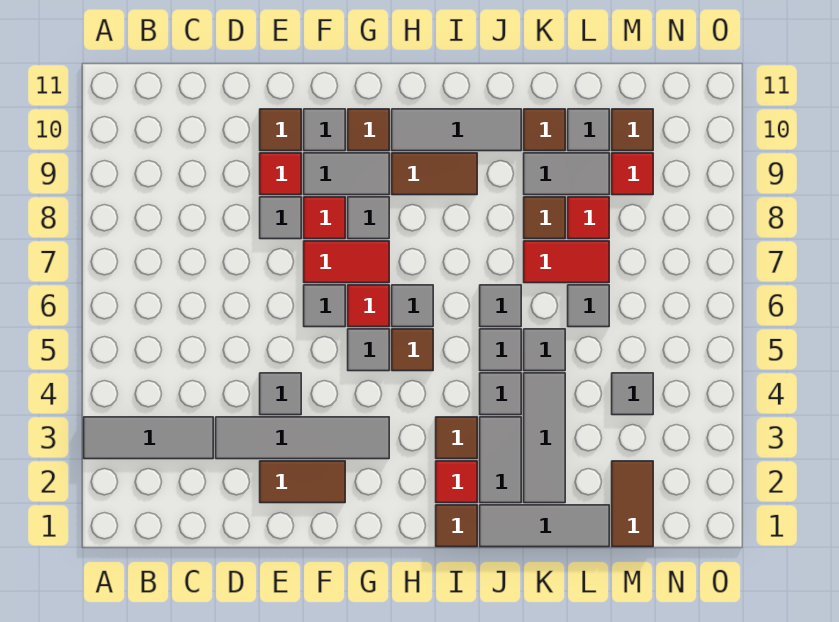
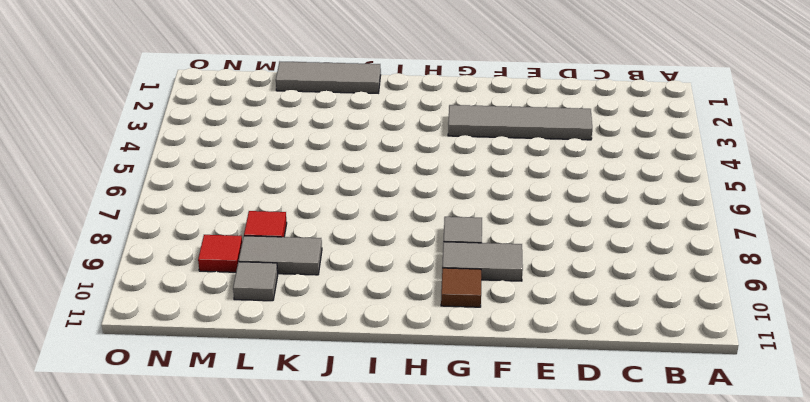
none -> grey tile A3:C3 level 1
none -> brown tile E2:F2 level 1
none -> grey tile E4 level 1
none -> grey tile E8 level 1

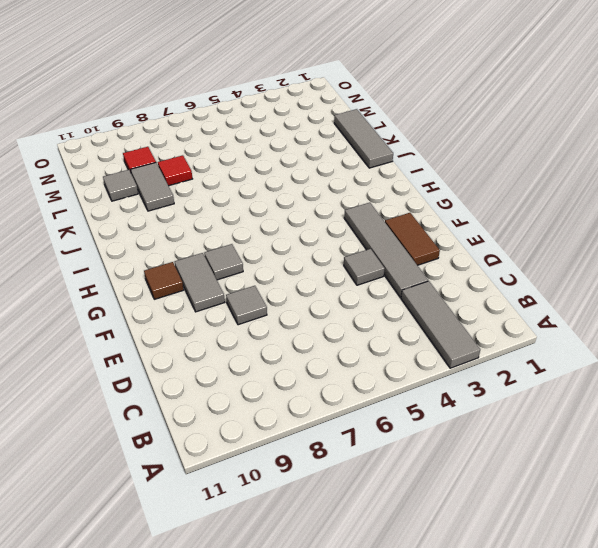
none -> red tile E9 level 1
none -> brown tile E10 level 1
none -> grey tile F6 level 1
none -> red tile F7:G7 level 1

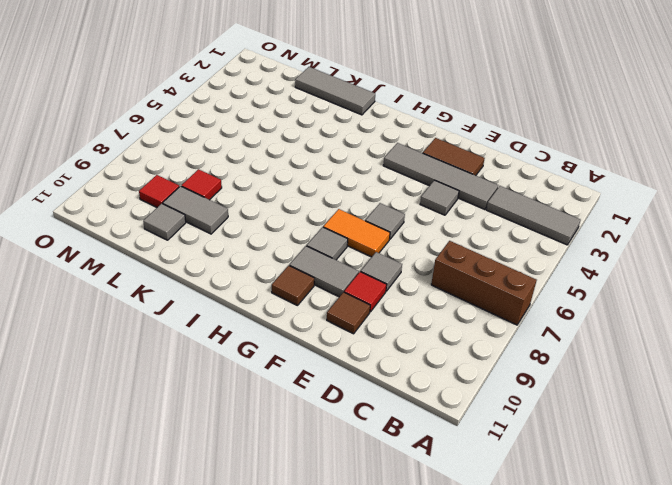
brown brick A7:C7 level 1 -> none
orange tile F7:G7 level 1 -> red tile F7:G7 level 1
none -> red tile F8 level 1
none -> grey tile F10 level 1
none -> grey tile G5 level 1
none -> red tile G6 level 1

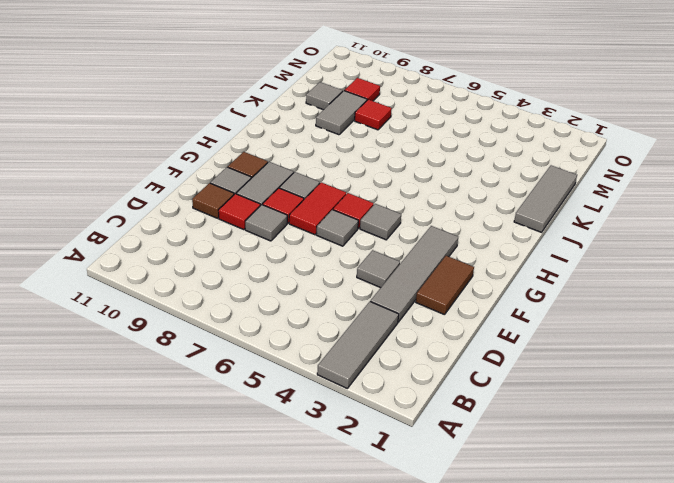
none -> brown tile H5 level 1
none -> grey tile H6 level 1
none -> brown tile H9:I9 level 1
none -> grey tile H10:J10 level 1

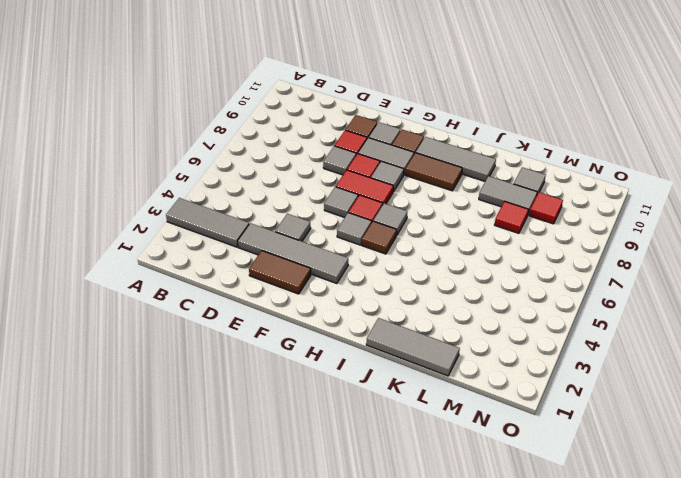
none -> brown tile I1 level 1
none -> red tile I2 level 1
none -> brown tile I3 level 1
none -> grey tile J2:J3 level 1

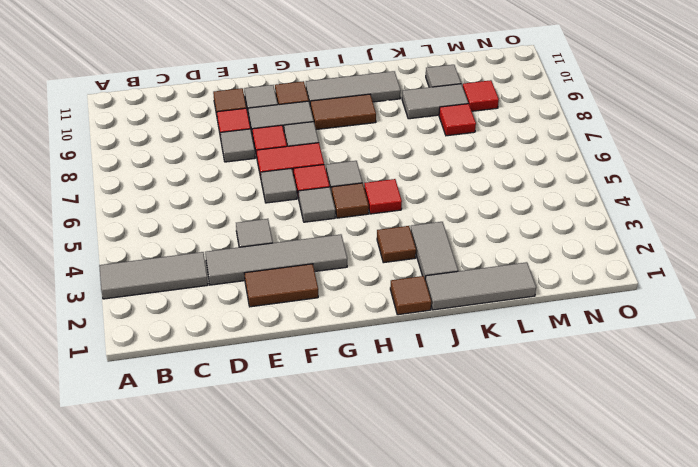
red tile I5 level 1 -> red tile I2 level 1
none -> grey tile J4 level 1
none -> grey tile J5 level 1
none -> grey tile J6 level 1
none -> grey tile K2:K4 level 1

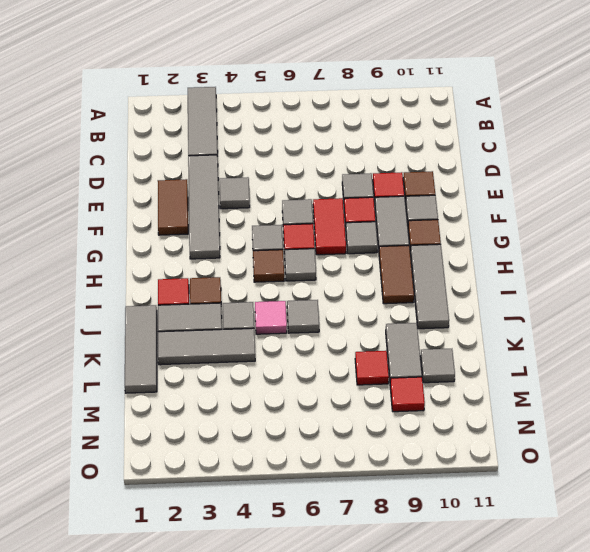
pink tile J5 level 1 -> grey tile J5 level 1
none -> brown tile I1 level 1
none -> grey tile K5 level 1
none -> red tile K7:L7 level 1
none -> brown tile K8 level 1

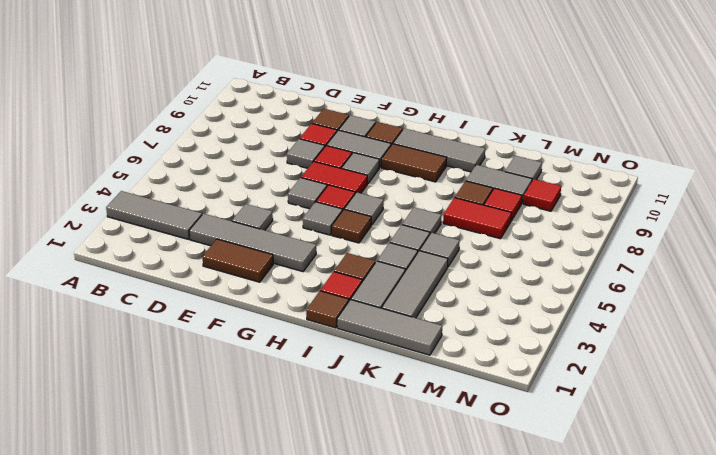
none -> brown tile K10 level 1
none -> grey tile L6 level 1
none -> brown tile M1:M2 level 1
none -> grey tile M4 level 1

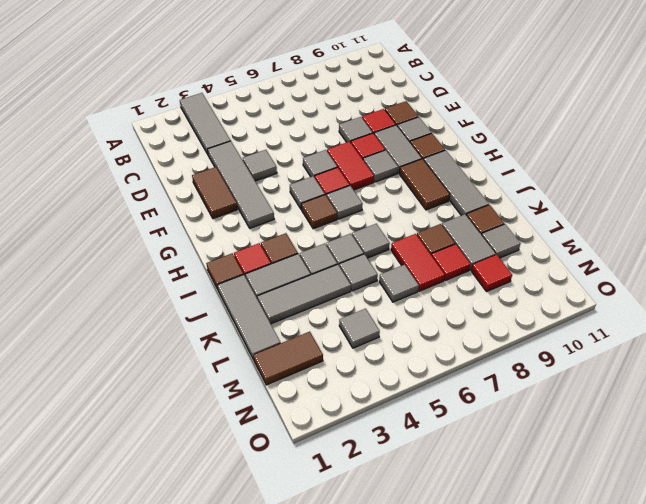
none -> brown tile M10 level 1

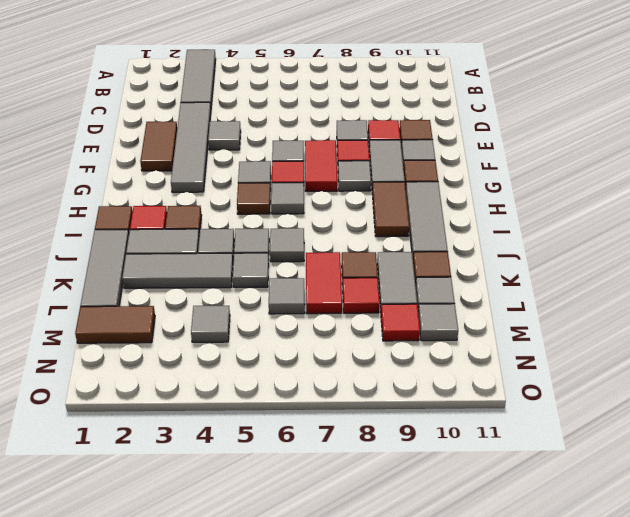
grey tile M10 level 1 -> brown tile M10 level 1

